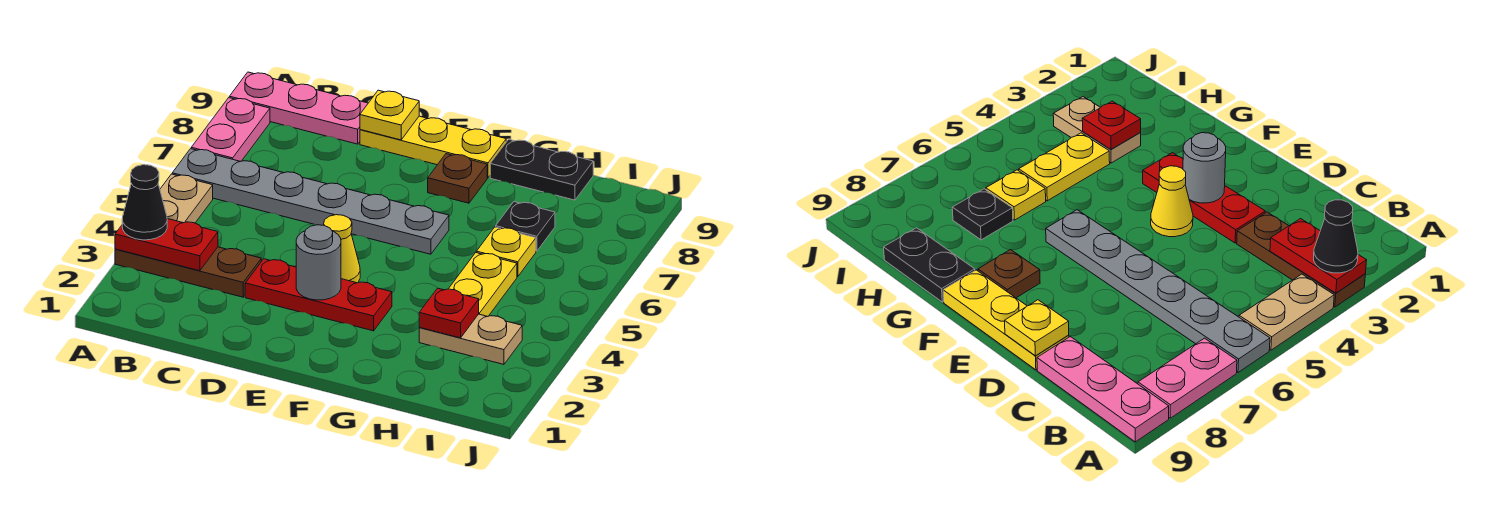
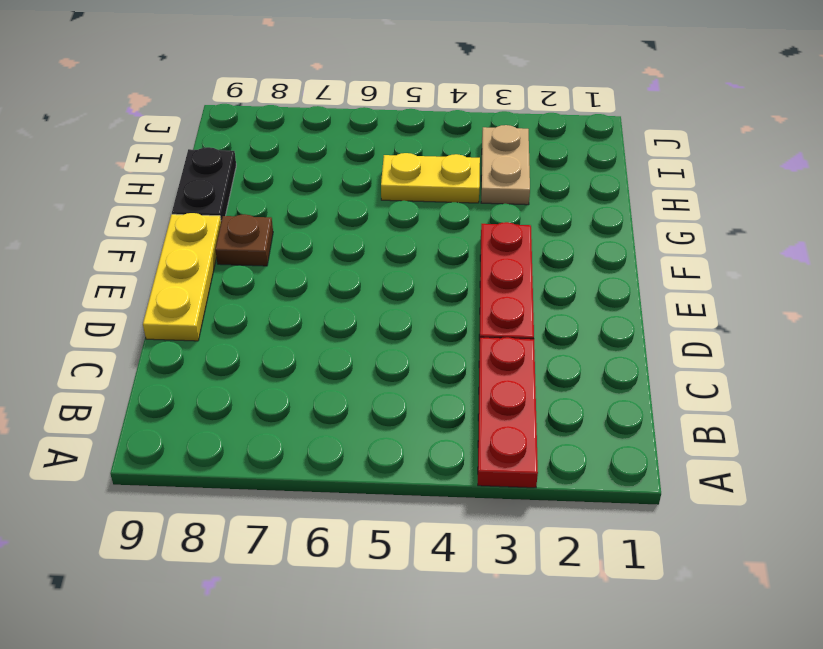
red plate A3:C3 level 1 -> brown plate A3:C3 level 1
none -> tan plate A4:A5 level 1
none -> grey plate A6:F6 level 1
none -> pink plate A7:A8 level 1

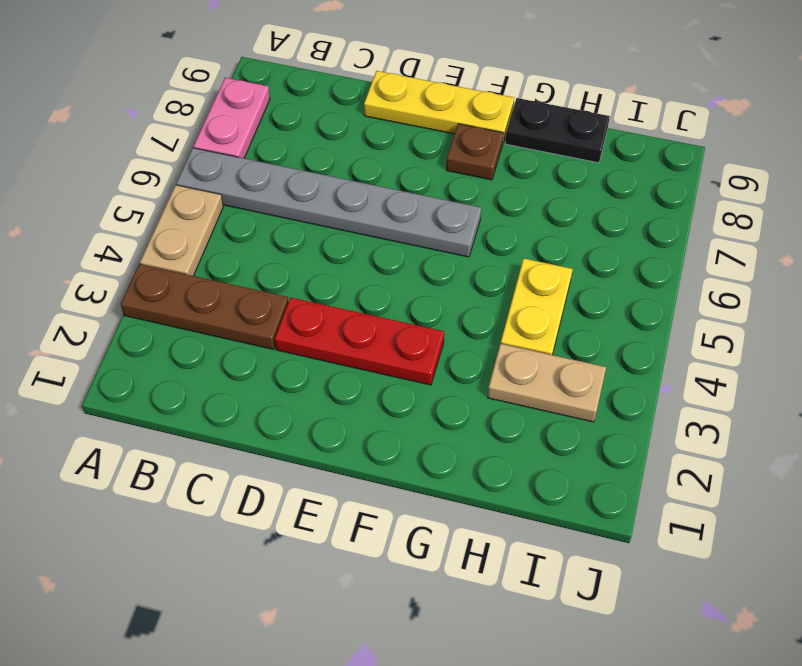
none -> pink plate A9:C9 level 1
none -> yellow cone E4 level 1
none -> yellow plate H6 level 1

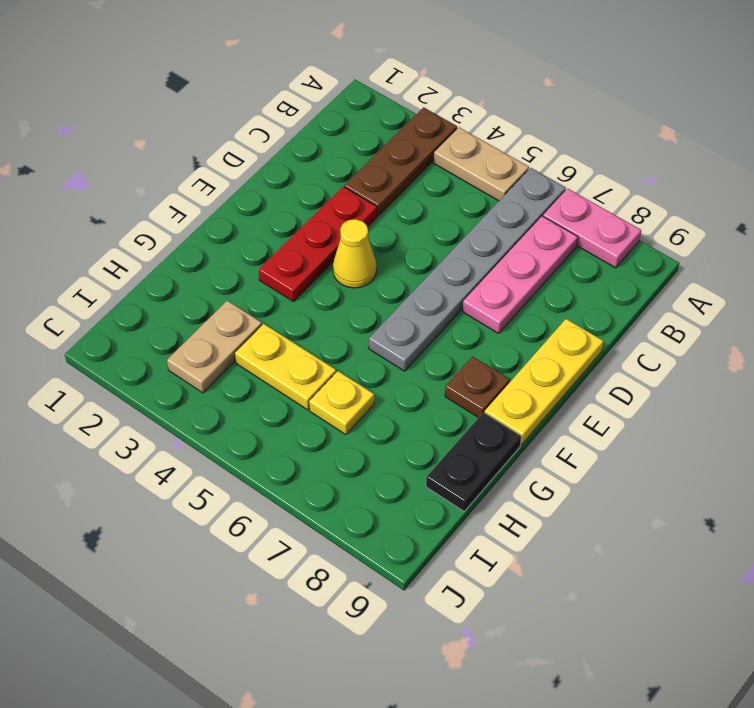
pink plate B7:D7 level 1 -> pink plate A9:C9 level 1
none -> black plate H7 level 1
none -> red plate A3:B3 level 2
none -> yellow plate D9 level 2

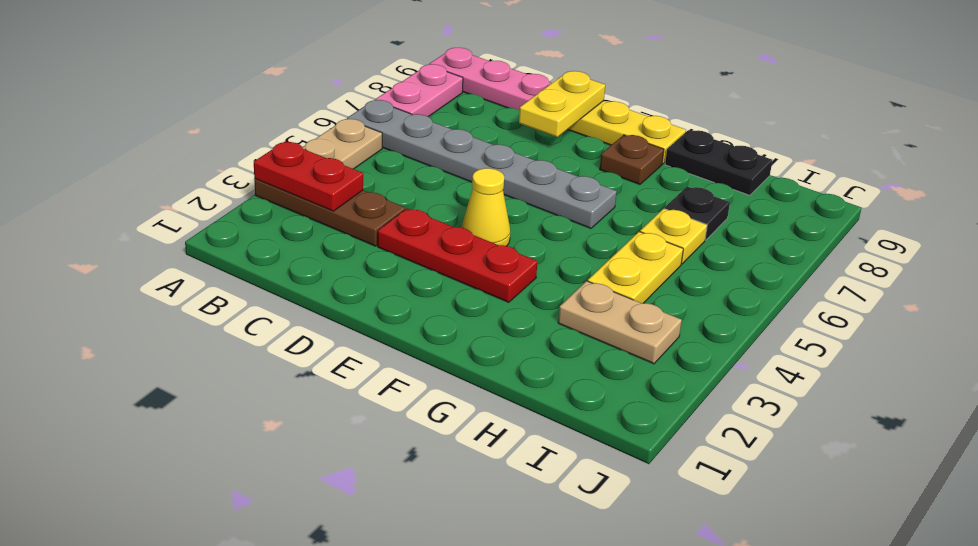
yellow plate D8:D9 level 2 -> yellow plate D9 level 2
none -> grey round brick E3 level 2
none -> red plate H3 level 2
none -> black cone A3 level 3

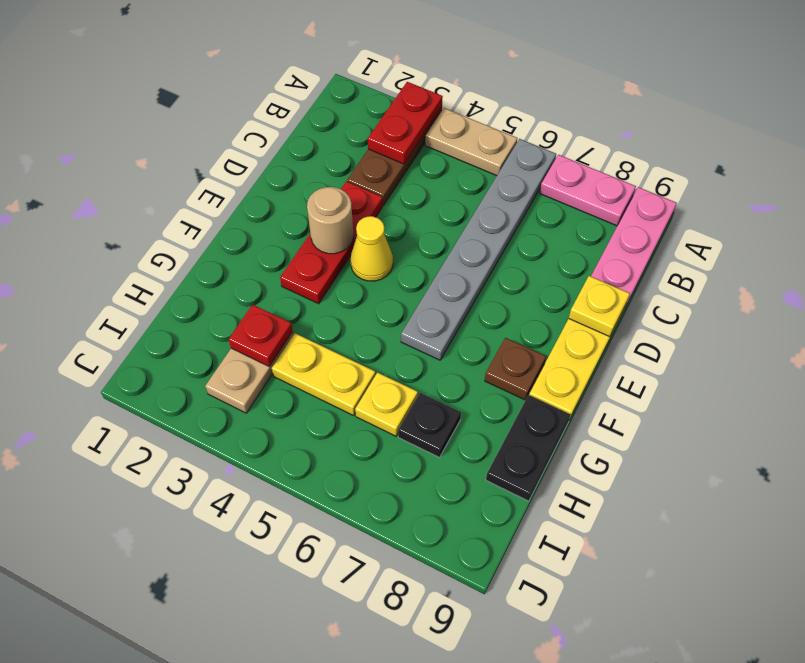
tan round brick E3 level 2 -> grey round brick E3 level 2
none -> black cone A3 level 3

